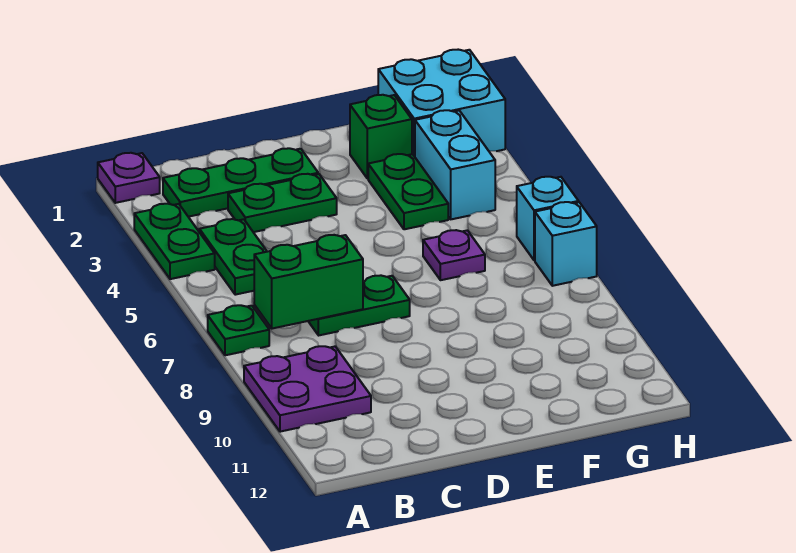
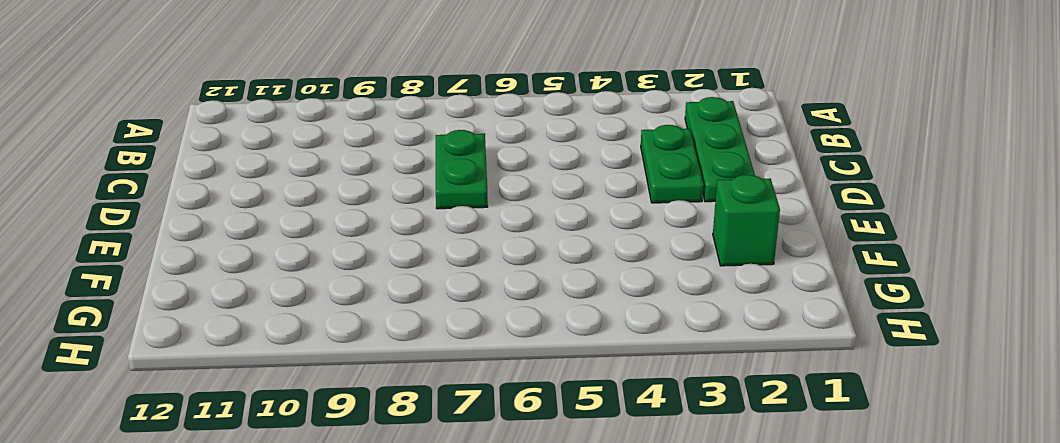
none -> purple plate A1 level 1
none -> green plate A3:A4 level 1
none -> green plate A7 level 1

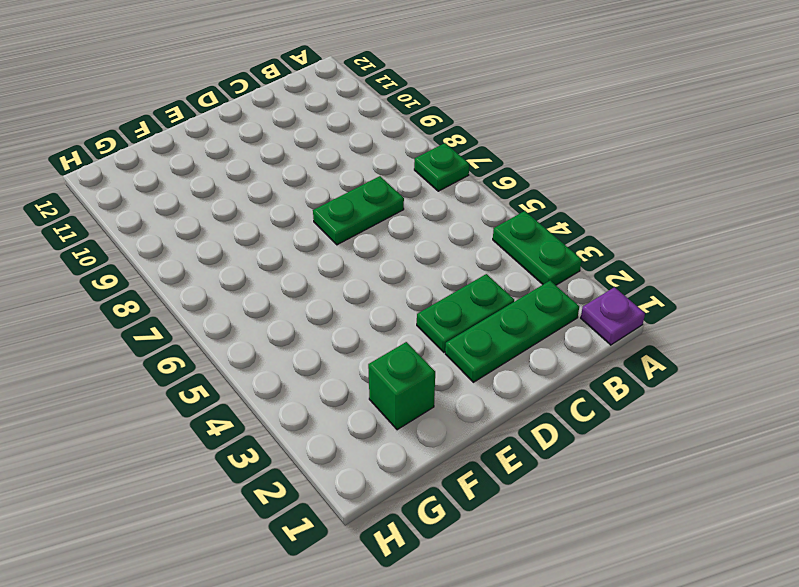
none -> purple plate A9:B10 level 1
none -> green plate B4:B5 level 1
none -> green plate F3:F4 level 1

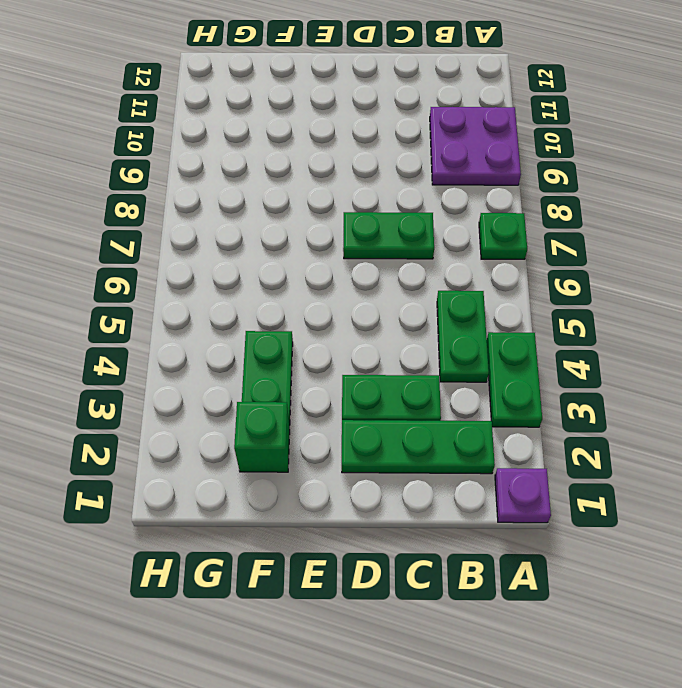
none -> purple plate F6 level 1
none -> cyan brick G1:H2 level 1
none -> cyan brick G3:G4 level 1

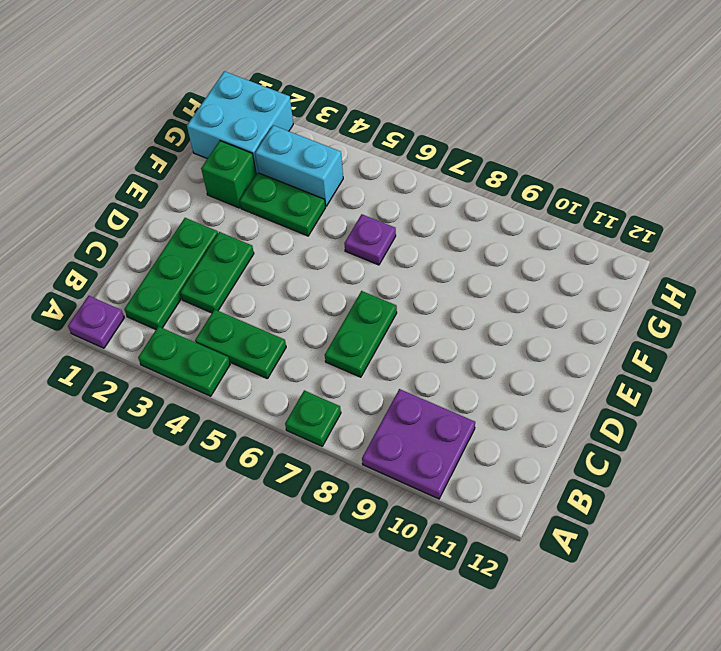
none -> cyan brick H6 level 1
none -> cyan brick H7 level 1
none -> green brick B7:C7 level 2

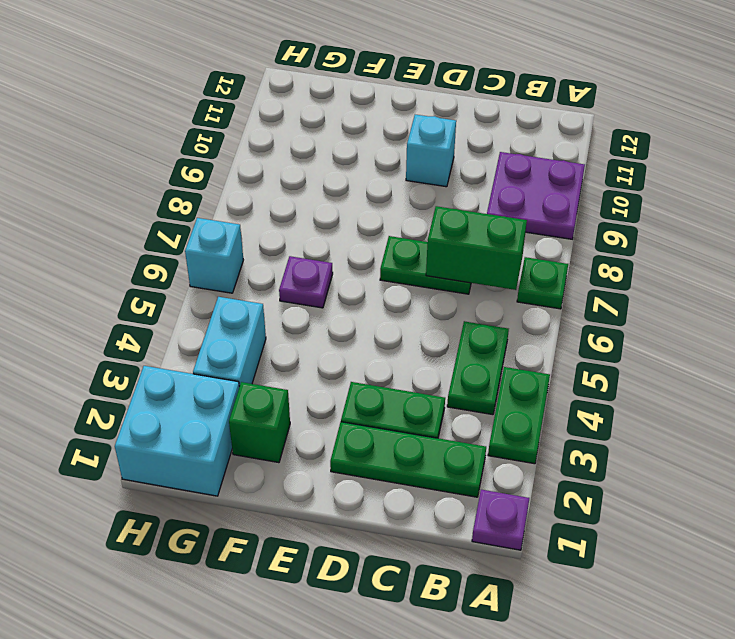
cyan brick D10 level 1 -> cyan brick H7 level 1
none -> green plate F3:F4 level 1

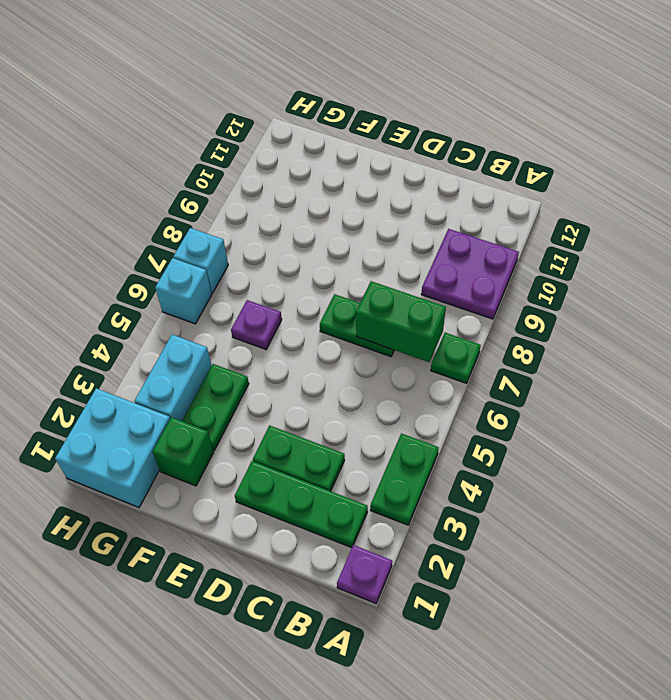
none -> green plate B4:B5 level 1

